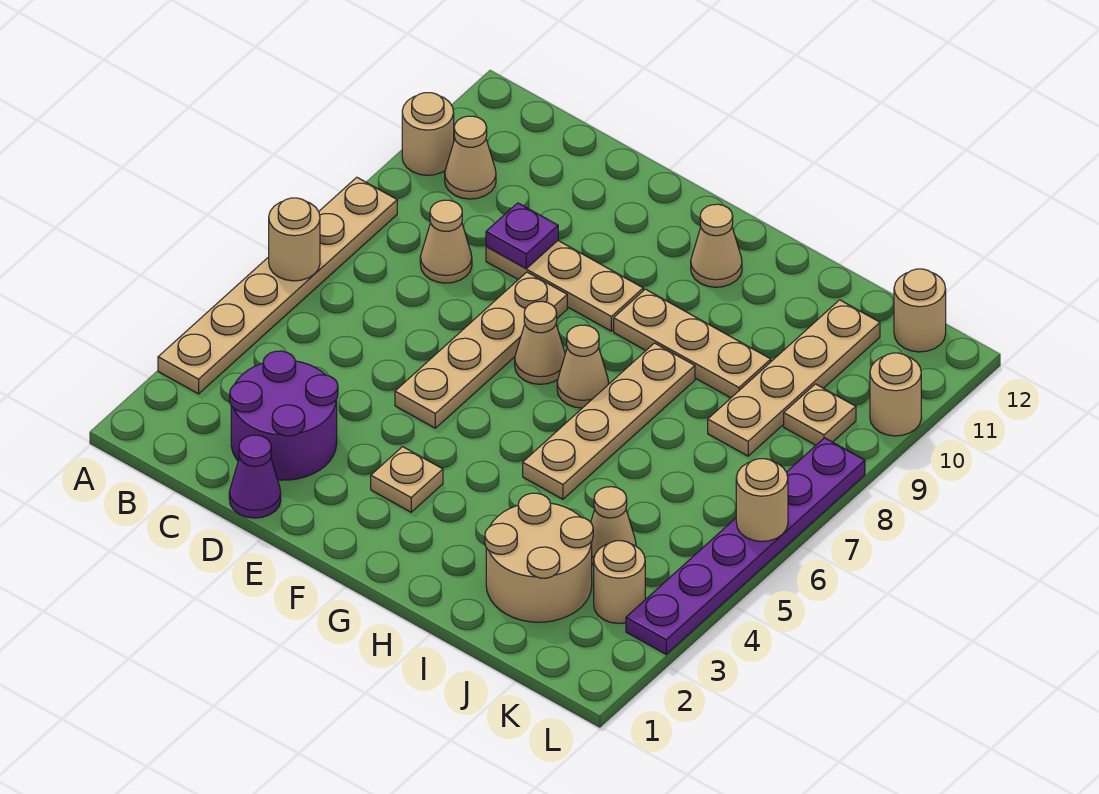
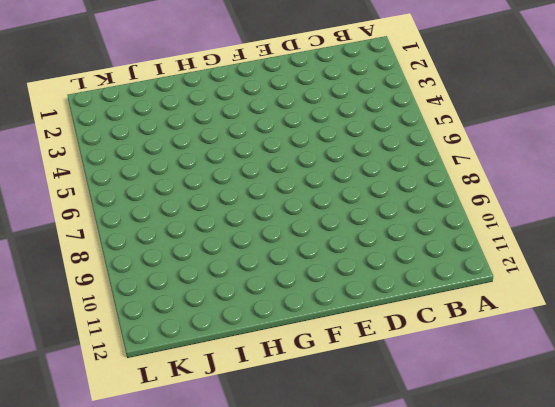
none -> tan plate A3:A8 level 1
none -> tan round brick A10 level 1
none -> tan cone B10 level 1

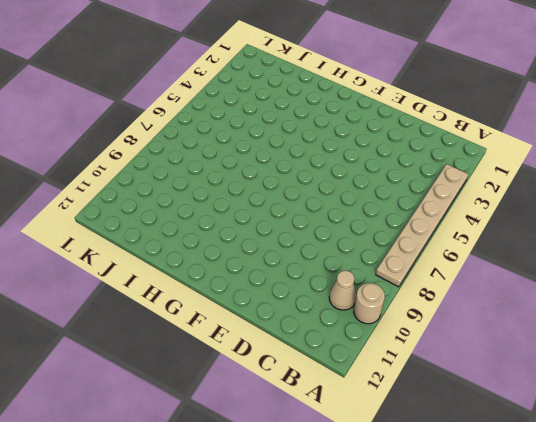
none -> purple round brick C2:D3 level 1
none -> tan cone C8 level 1
none -> purple cone D1 level 1

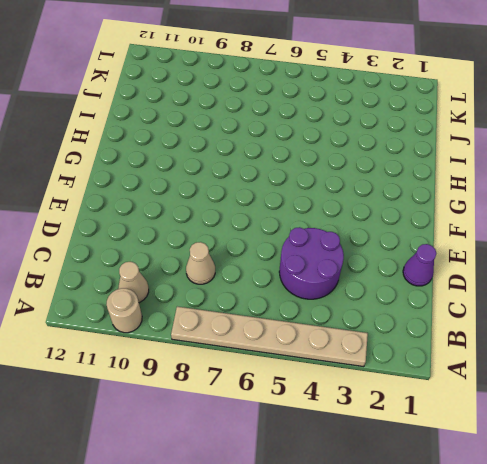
purple round brick C4:D5 level 1 -> purple round brick C2:D3 level 1
none -> tan plate D9:F9 level 1
none -> tan plate E5:E8 level 1
none -> tan plate F3 level 1

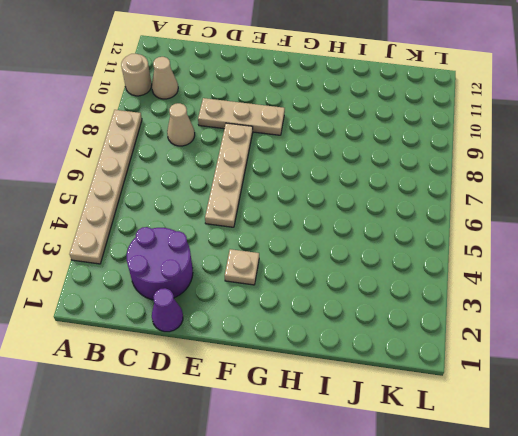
none -> tan cone F7 level 1
none -> tan cone G7 level 1
none -> tan plate G9:I9 level 1

